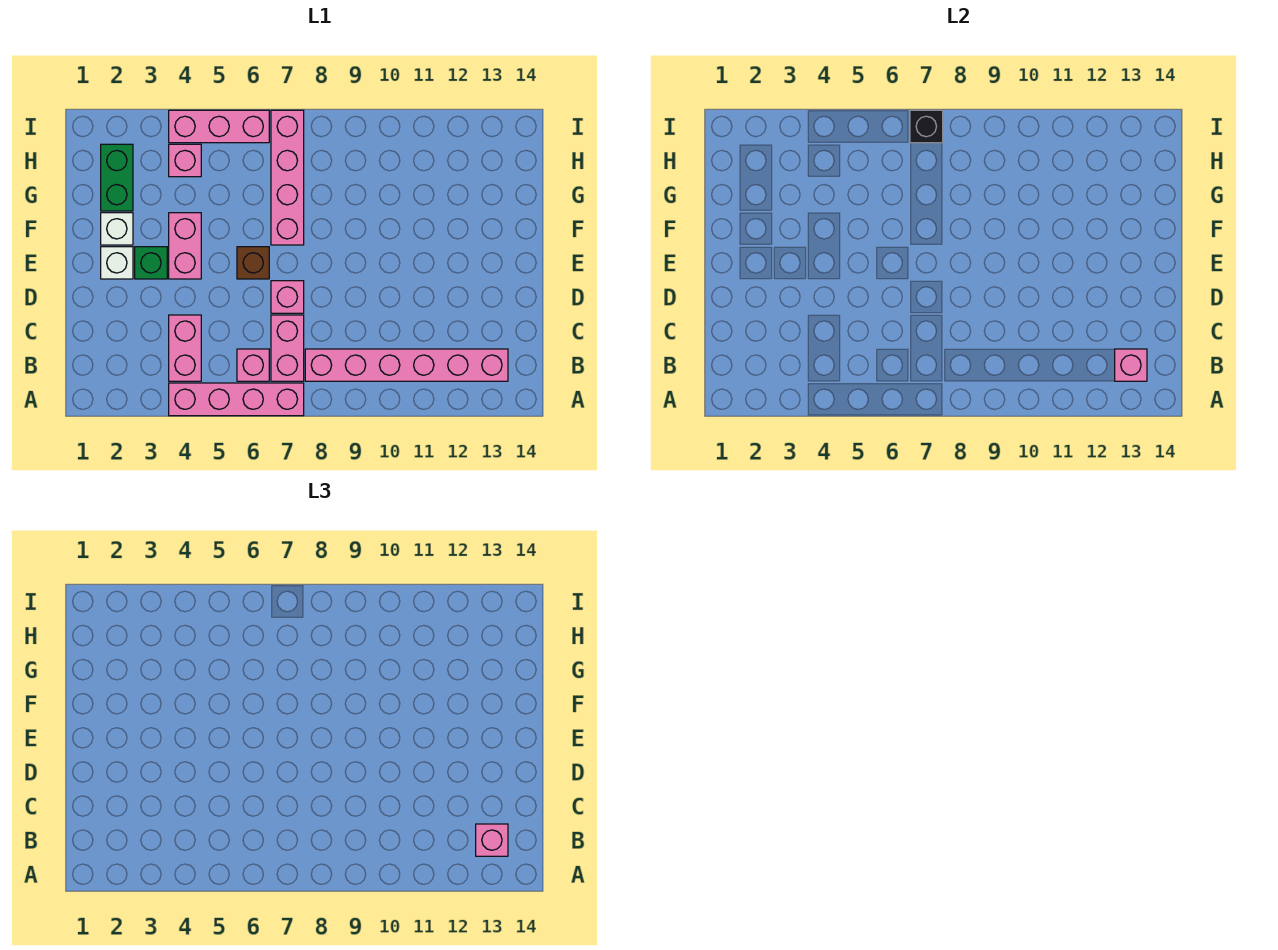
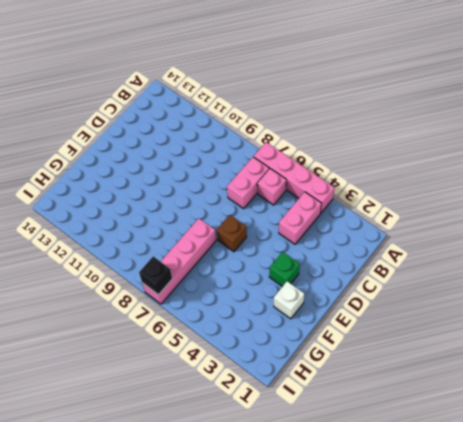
none -> pink brick B8:B13 level 1
none -> pink brick D7 level 1
none -> white brick E2 level 1

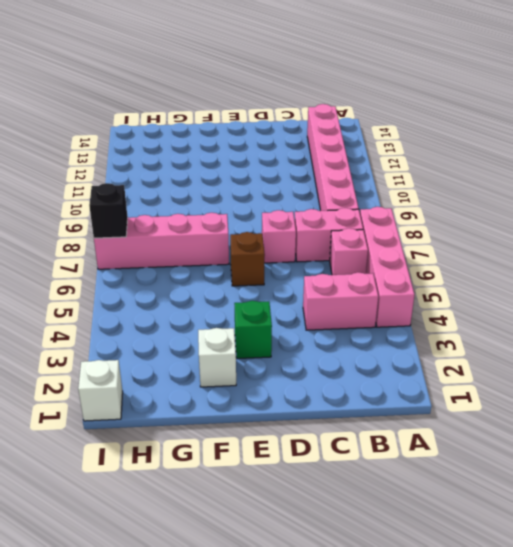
white brick I1 level 1 -> white brick E2 level 1
none -> pink brick E4:F4 level 1
none -> green brick G2:H2 level 1
none -> pink brick H4 level 1

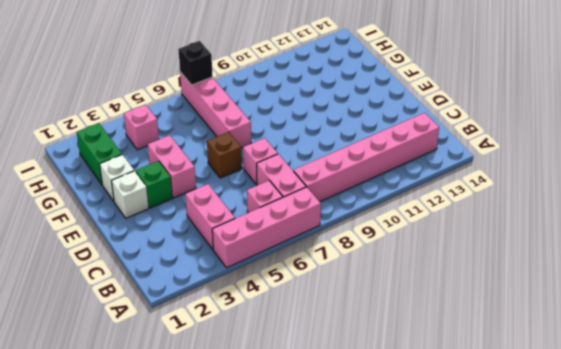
none -> pink brick I4:I6 level 1
none -> pink brick B13 level 2
none -> pink brick B13 level 3

